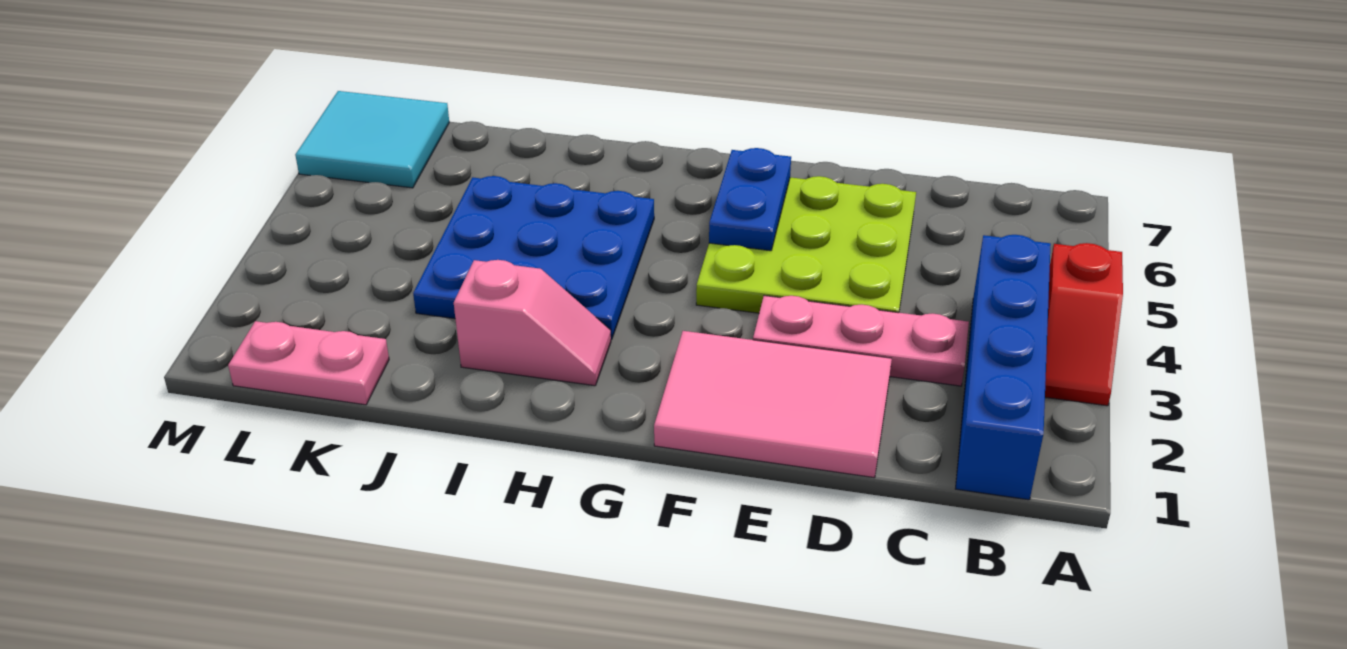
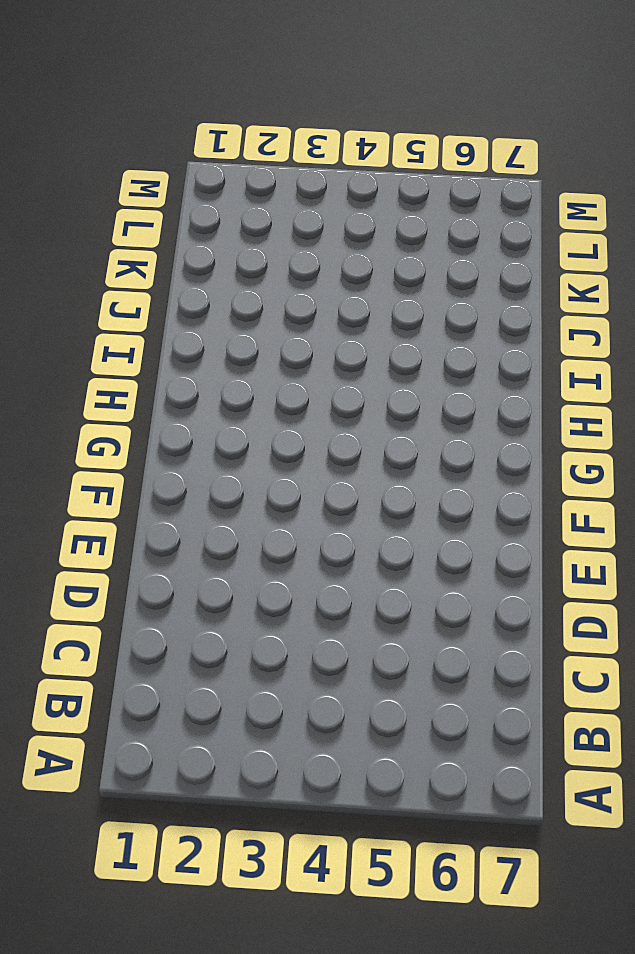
none -> red slope A3:A4 level 1 top 4
none -> blue brick B1:B4 level 1

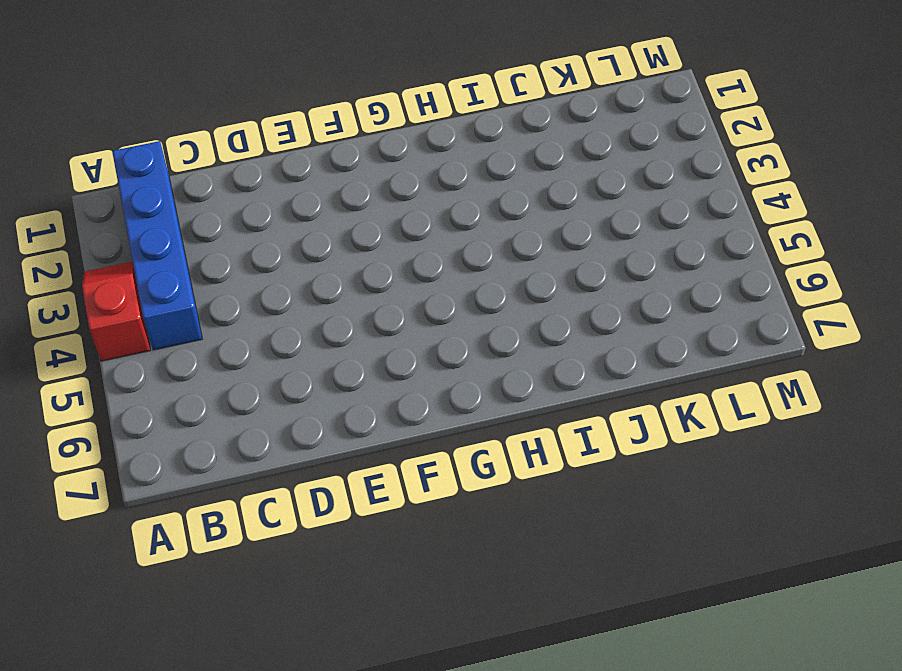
none -> pink plate C3:E3 level 1
none -> pink tile D1:F2 level 1

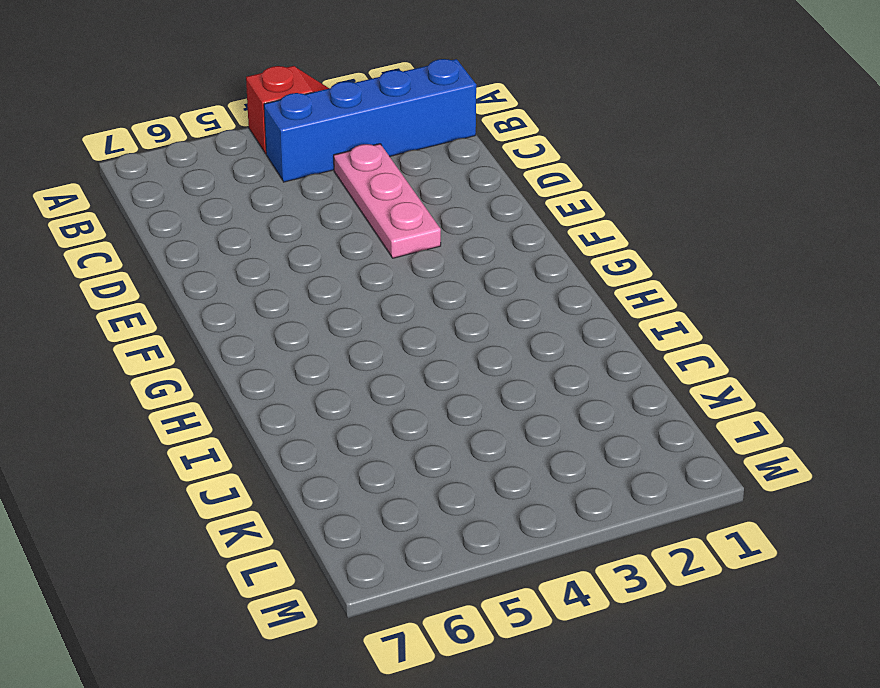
none -> pink tile D1:F2 level 1
none -> lime plate D4:F6 level 1

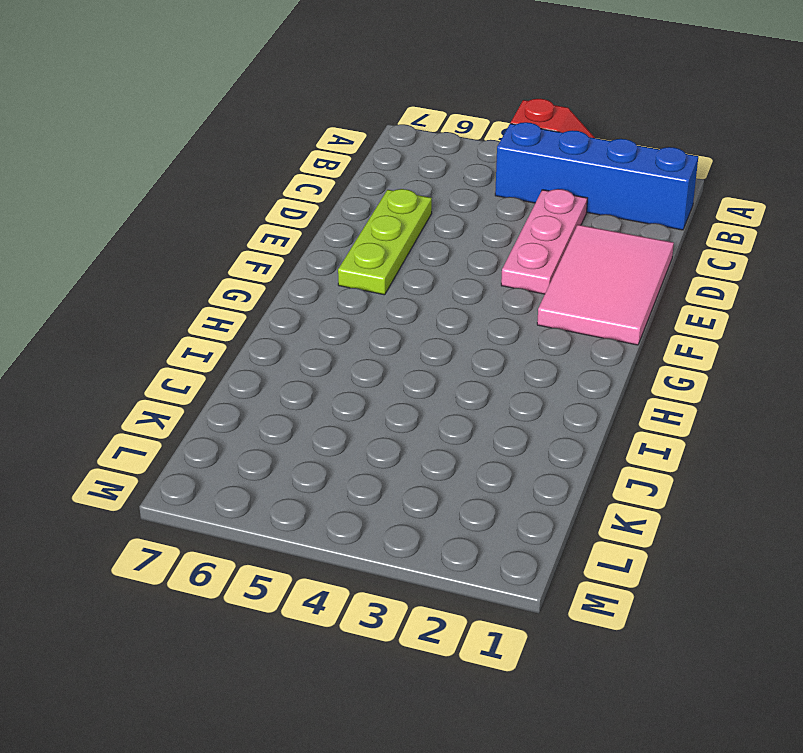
lime plate D6:F6 level 1 -> lime plate D4:F6 level 1
none -> pink slope H2:I2 level 1 top I
none -> blue plate H3:J5 level 1

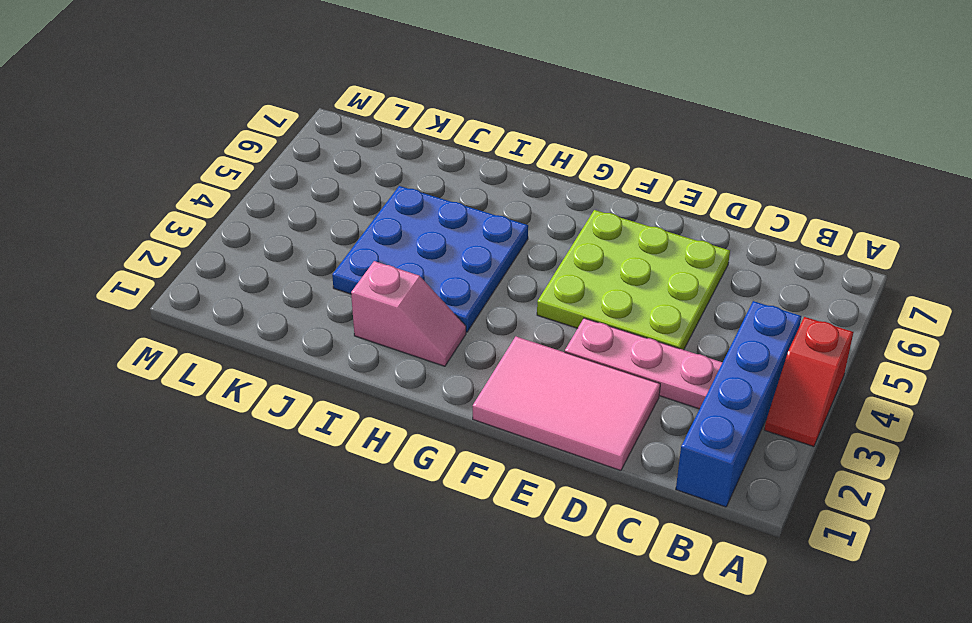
none -> pink plate K1:L1 level 1
none -> cyan tile L6:M7 level 1

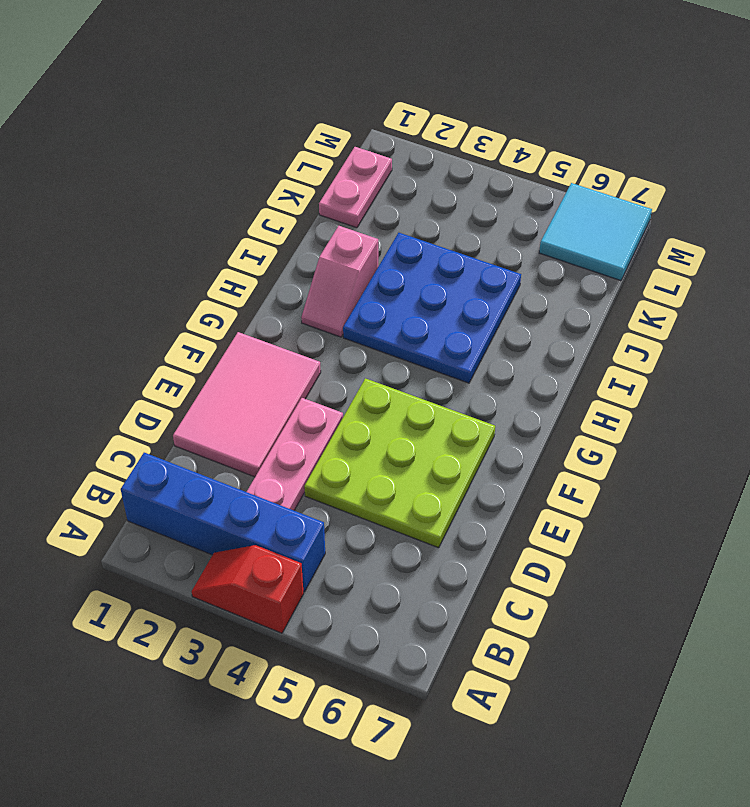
none -> blue plate F5:F6 level 2

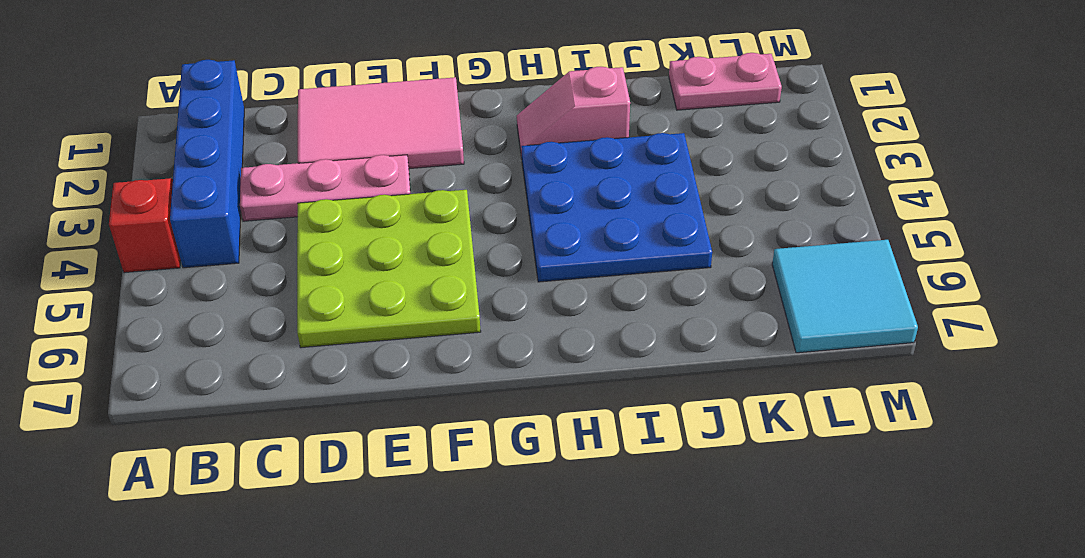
none -> blue plate F5:F6 level 2

